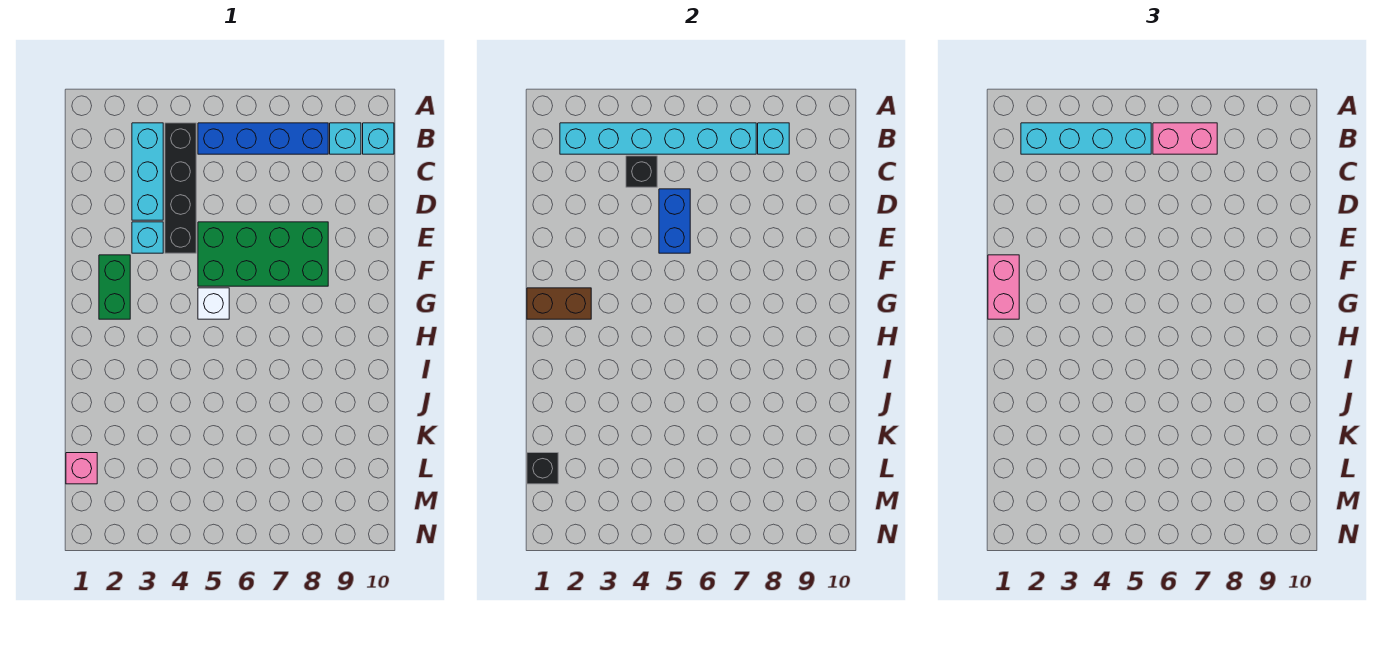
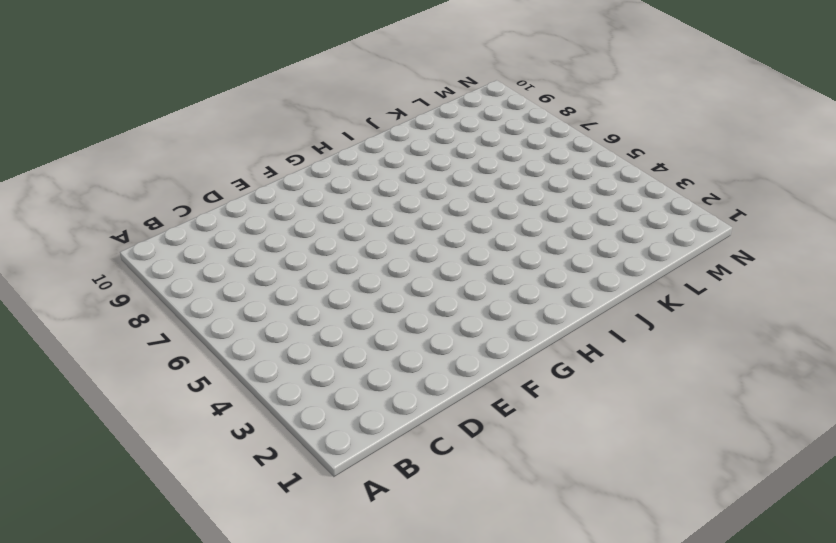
none -> cyan brick B3:D3 level 1
none -> black brick B4:E4 level 1
none -> blue brick B5:B8 level 1

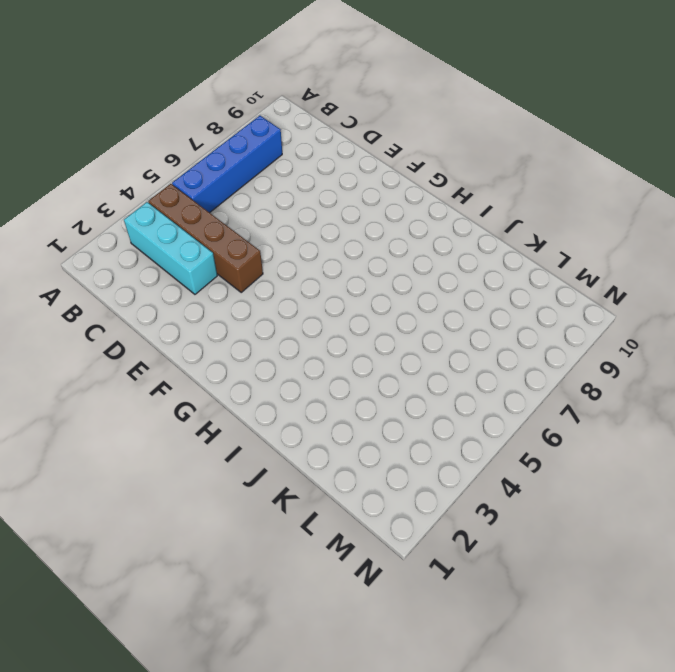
brown brick B4:E4 level 1 -> black brick B4:E4 level 1
none -> cyan brick B9 level 1
none -> cyan brick B10 level 1
none -> cyan brick E3 level 1

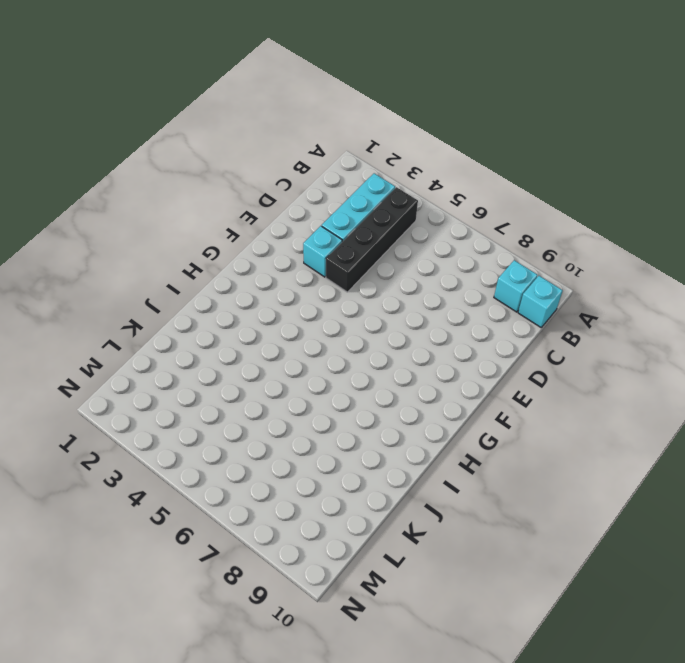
none -> blue brick B5:B8 level 1
none -> green brick E5:F8 level 1
none -> green brick F2:G2 level 1

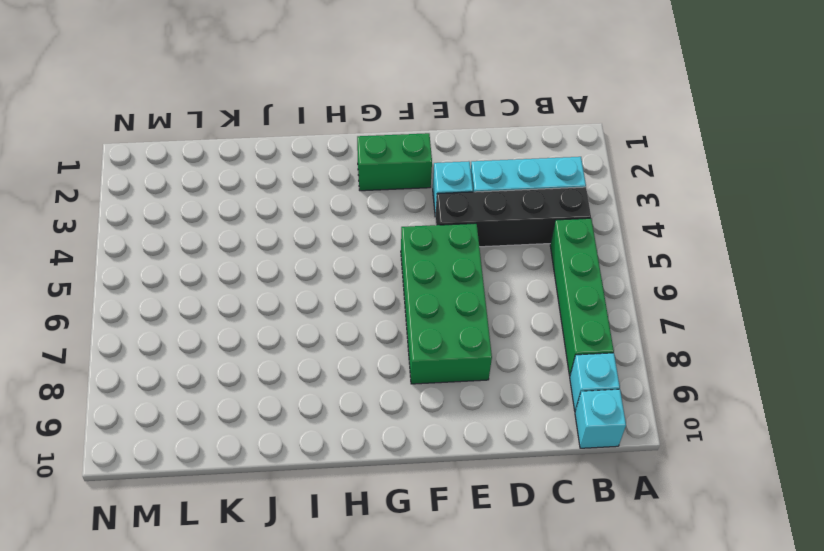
green brick B5:B8 level 1 -> blue brick B5:B8 level 1
none -> white brick G5 level 1
none -> pink brick L1 level 1
none -> cyan brick B2:B7 level 2

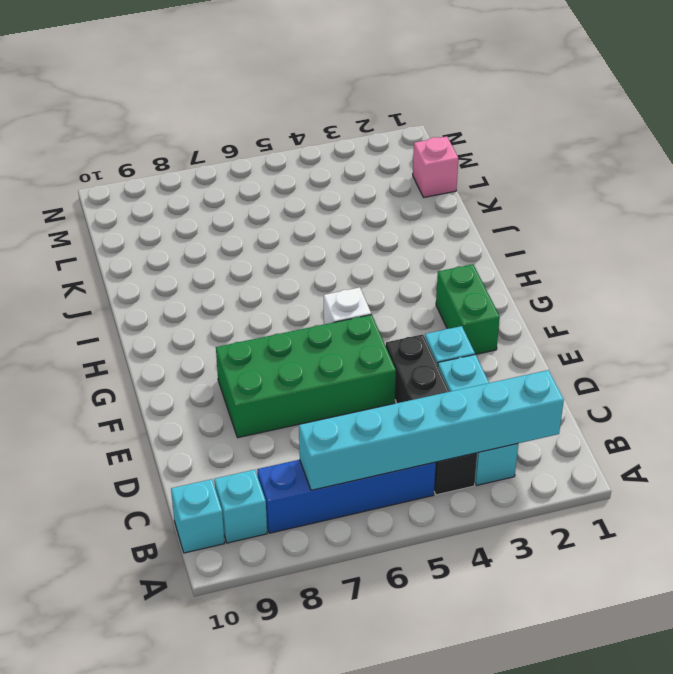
none -> cyan brick B8 level 2
none -> black brick C4 level 2
none -> blue brick D5:E5 level 2

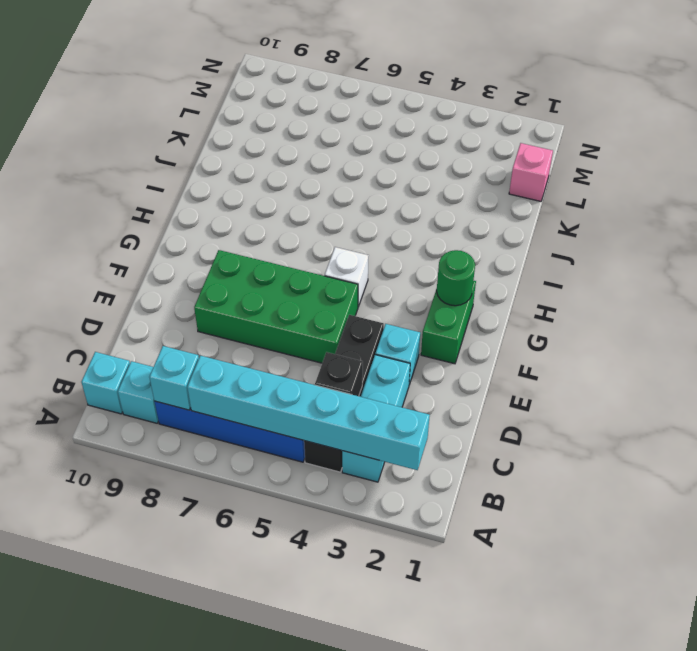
green round brick G2 level 2 -> brown brick G1:G2 level 2
none -> blue brick D5:E5 level 2
none -> black brick L1 level 2
none -> cyan brick B2:B5 level 3

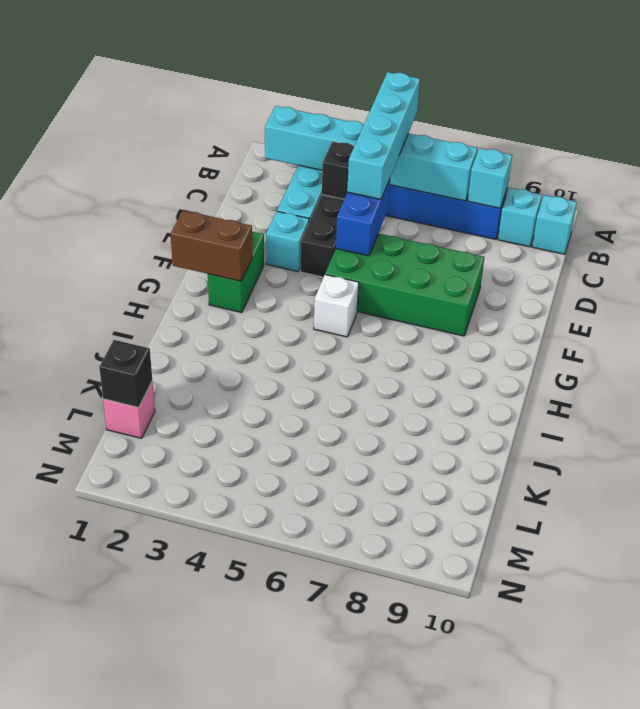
cyan brick A5:D5 level 3 -> cyan brick B2:B5 level 3
none -> pink brick B6:B7 level 3
none -> pink brick F1:G1 level 3

